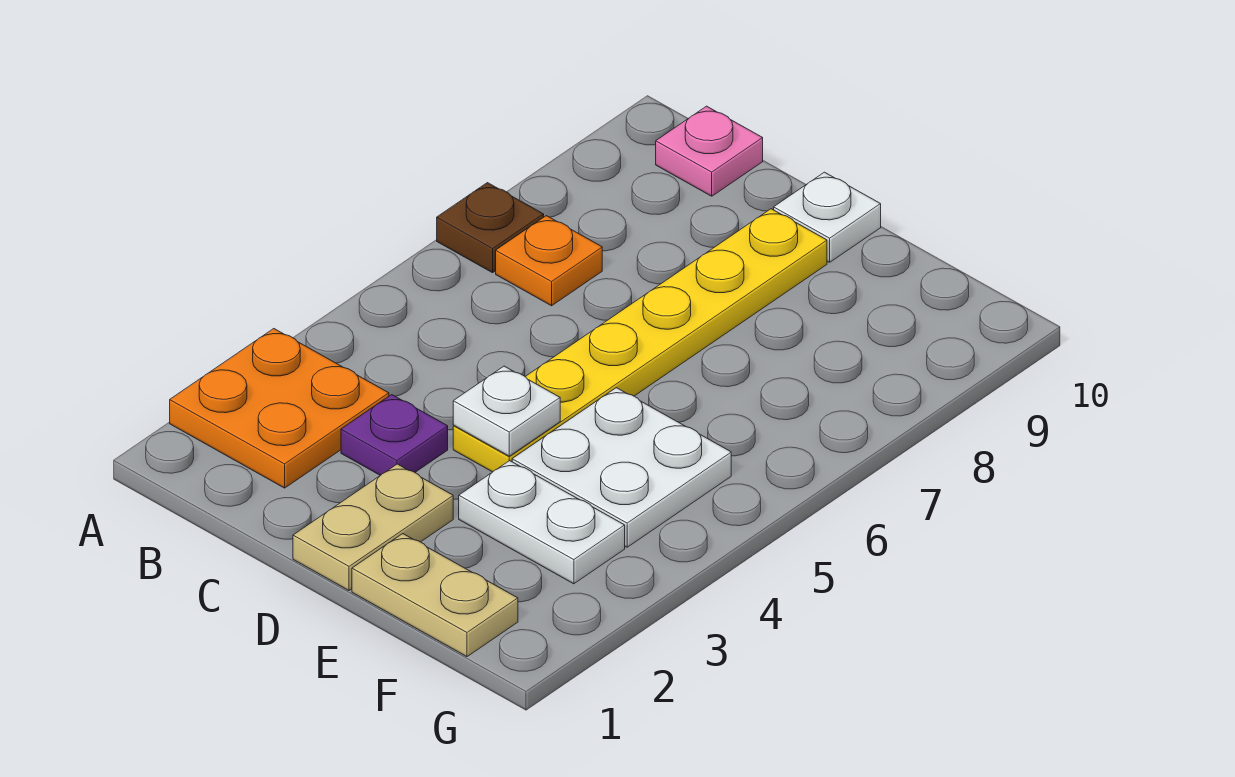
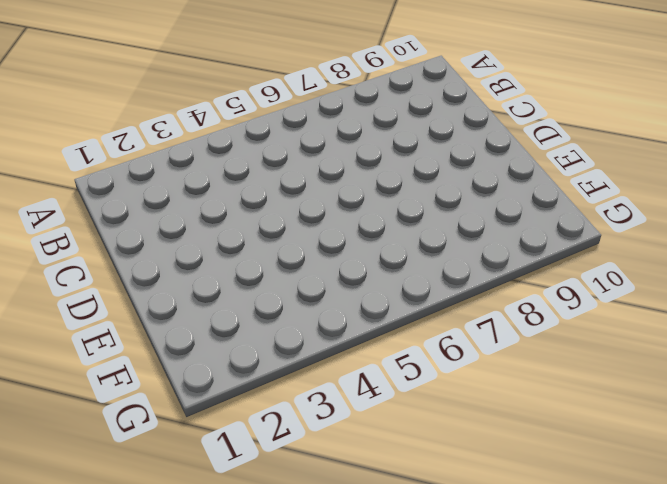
none -> orange plate A2:B3 level 1
none -> brown plate A7 level 1
none -> orange plate B7 level 1

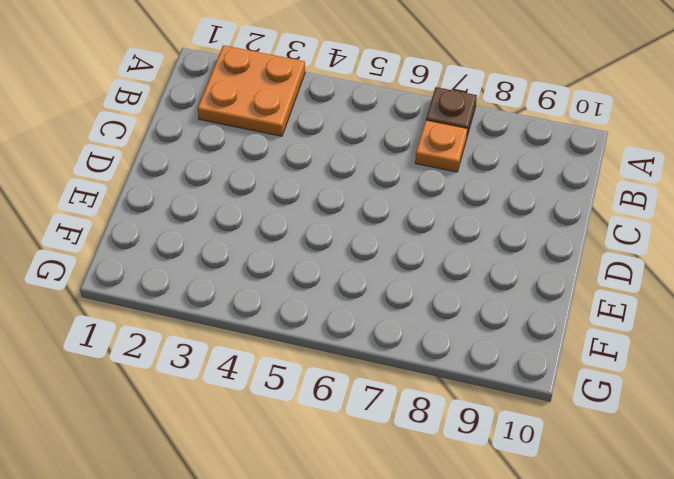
none -> pink plate B10 level 1
none -> purple plate C3 level 1
none -> tan plate D1:D2 level 1

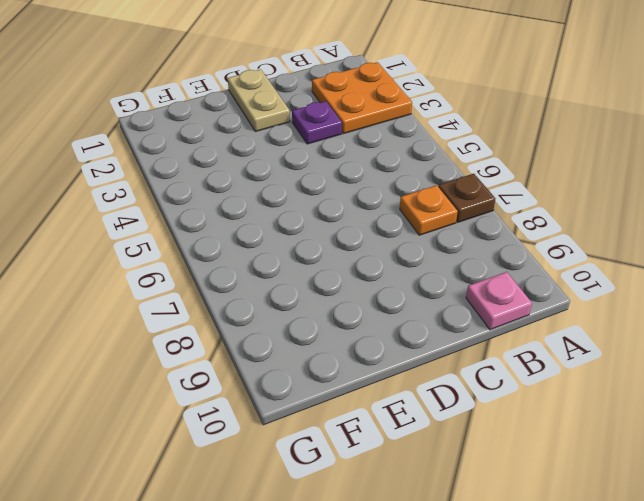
none -> yellow plate D4:D9 level 1
none -> white plate D10 level 1
none -> tan plate E1:F1 level 1

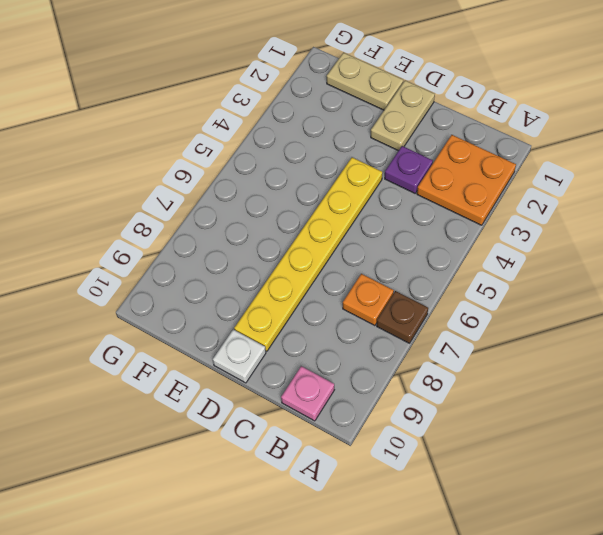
none -> white plate E3:F3 level 1
none -> white plate E4:F5 level 1
none -> white plate D4 level 2

